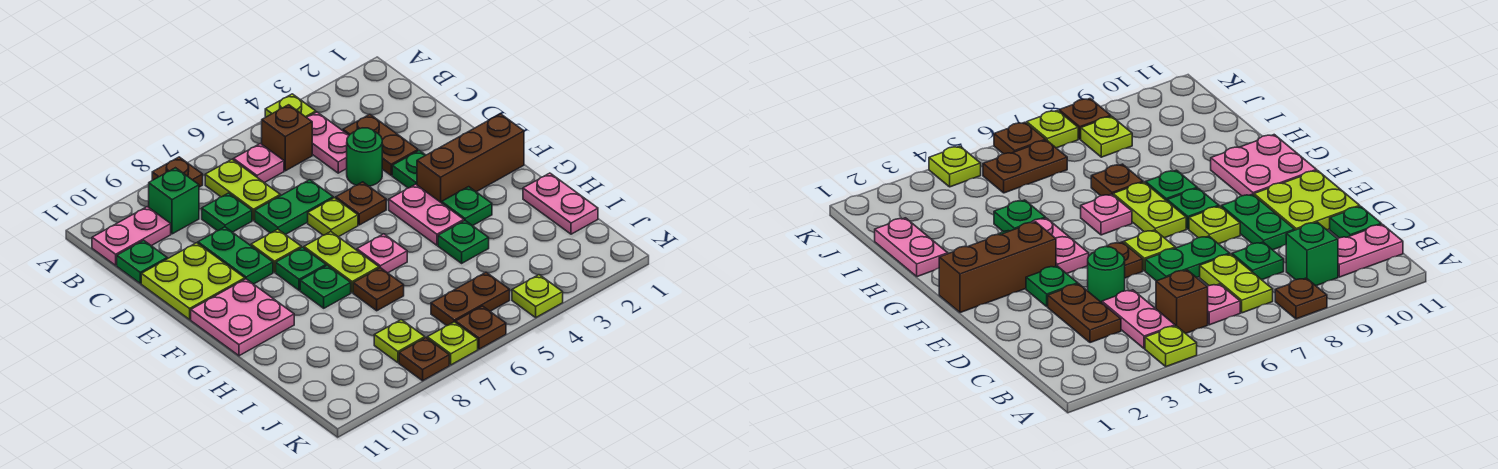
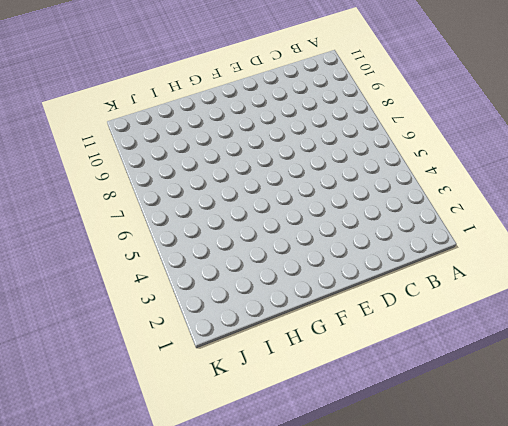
none -> lime plate A4 level 1
none -> brown plate A8 level 1
none -> pink plate B4:C4 level 1
none -> brown brick B5 level 1

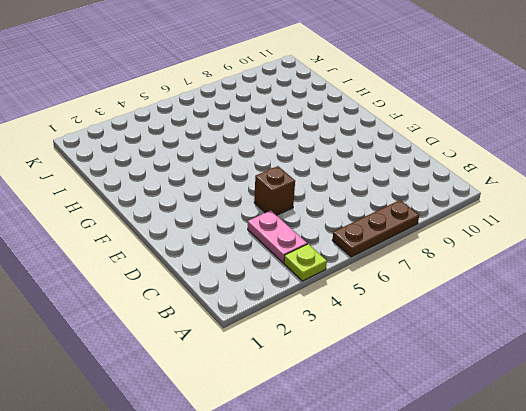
brown plate A6:A8 level 1 -> brown plate A8 level 1
brown brick D5 level 1 -> brown brick B5 level 1
none -> pink plate B6 level 1
none -> lime plate B7:C7 level 1
none -> green brick B9 level 1
none -> pink plate B10:B11 level 1

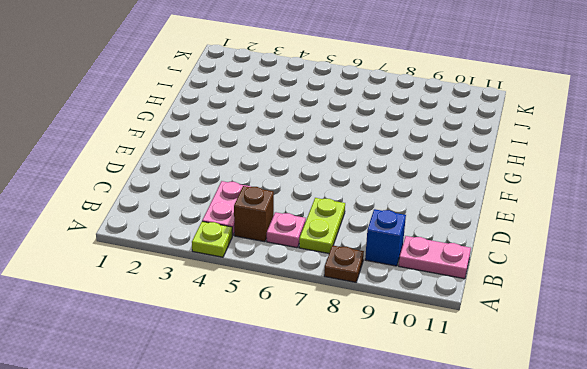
blue brick B9 level 1 -> green brick B9 level 1
none -> brown plate C3:D3 level 1
none -> green plate C8 level 1
none -> green plate C11 level 1
none -> green round brick D4 level 1

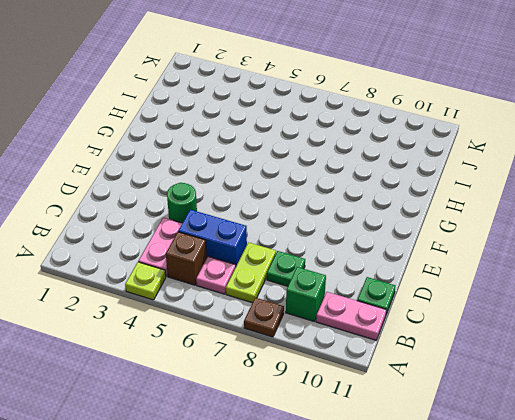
blue brick C5:C6 level 1 -> none
none -> brown plate C3:D3 level 1
none -> green plate D6:D7 level 1
none -> green plate D9:E9 level 1
none -> lime plate D10:E11 level 1

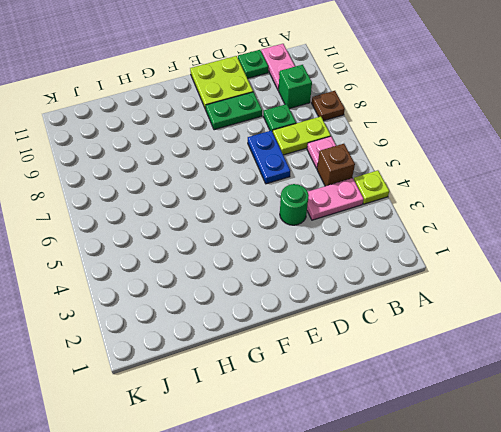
blue plate D6:D7 level 1 -> green plate D6:D7 level 1
none -> brown plate C3:D3 level 1
none -> green plate E3 level 1
none -> brown plate E5 level 1
none -> lime plate E6 level 1

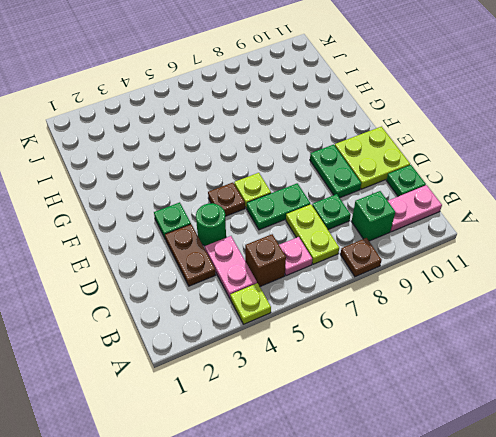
none -> lime plate E8 level 1
none -> brown brick F1:F3 level 1
none -> pink plate F4:G4 level 1
none -> lime plate F7:G7 level 1

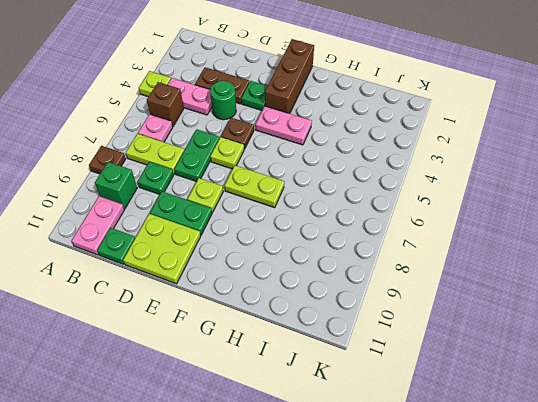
none -> green plate F8 level 1
none -> pink plate F10:G11 level 1
none -> green plate G3 level 1
none -> pink plate G6 level 1

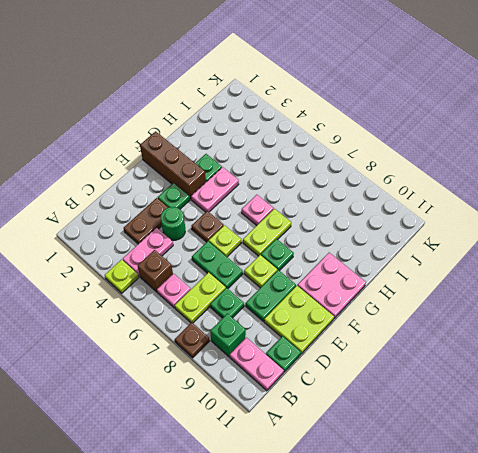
none -> green plate G8 level 1
none -> pink plate H1:I1 level 1
none -> green plate H4 level 1
none -> brown plate H7 level 1

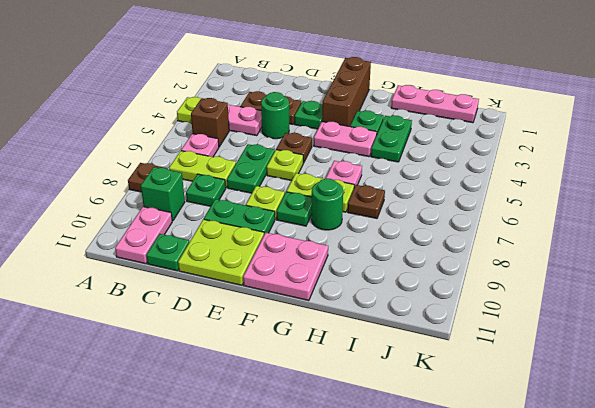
green round brick G8 level 1 -> green plate G8 level 1
pink plate H1:J1 level 1 -> pink plate H1:I1 level 1
green plate H3:H4 level 1 -> green plate H4 level 1
none -> brown plate J5:J6 level 1
none -> lime plate J8 level 1
none -> lime plate K4 level 1
none -> brown plate K6 level 1

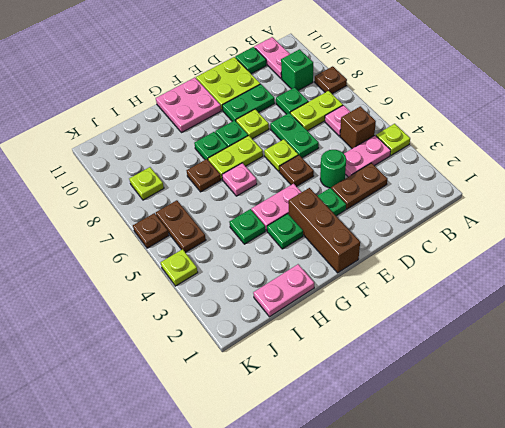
none -> lime plate K7 level 1
none -> brown plate K8 level 1

